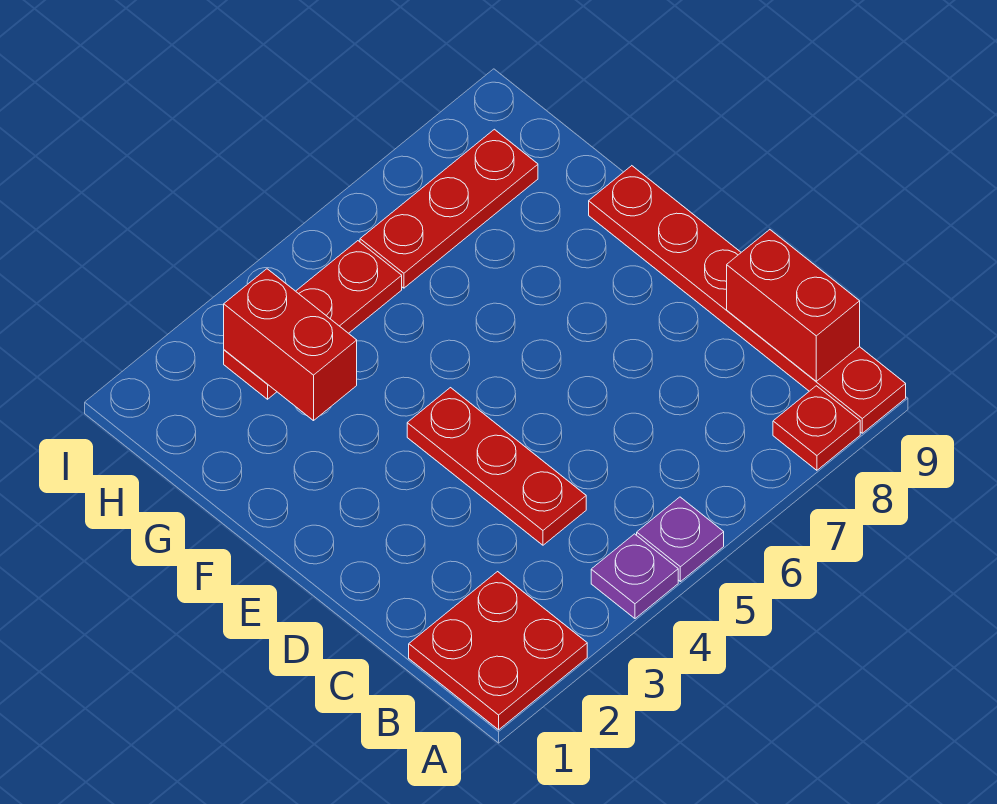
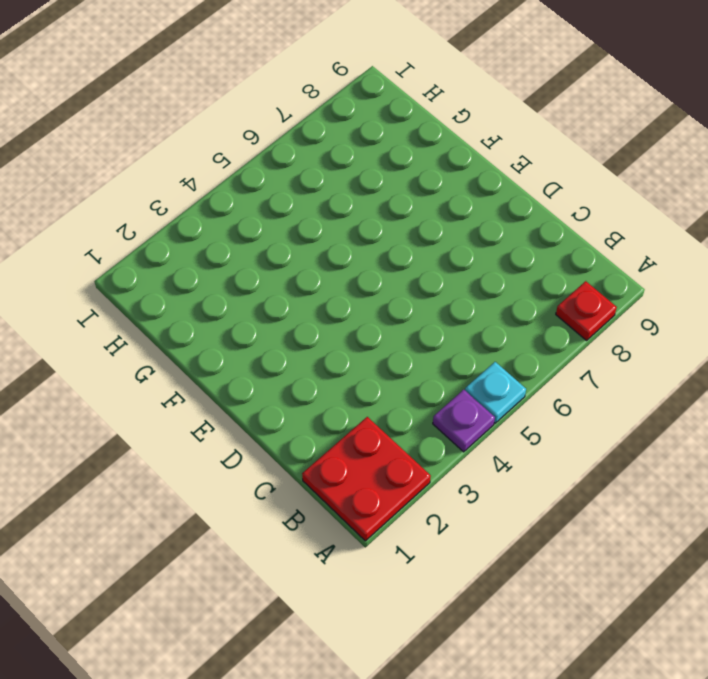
cyan plate A5 level 1 -> purple plate A5 level 1
none -> red plate A9:F9 level 1
none -> red plate C4:E4 level 1

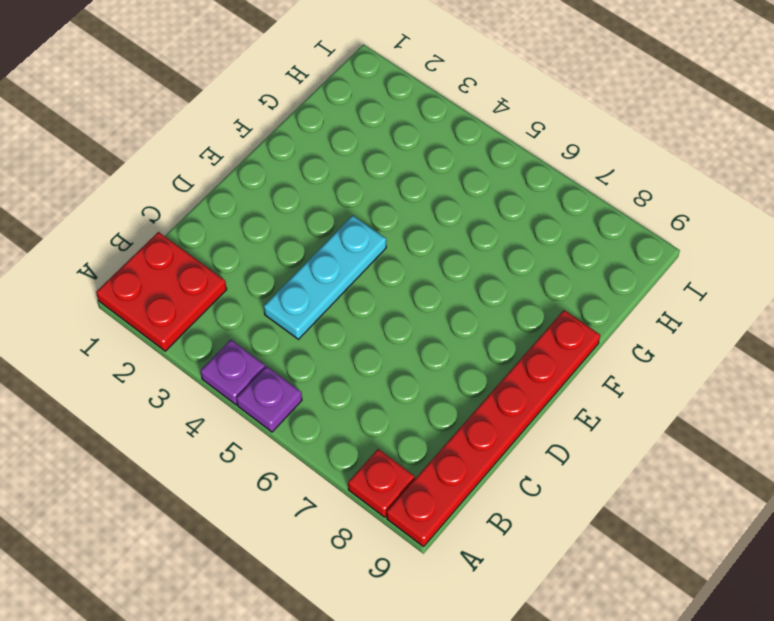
cyan plate C4:E4 level 1 -> red plate C4:E4 level 1
none -> red plate H3:H5 level 1
none -> red plate H6:H8 level 1

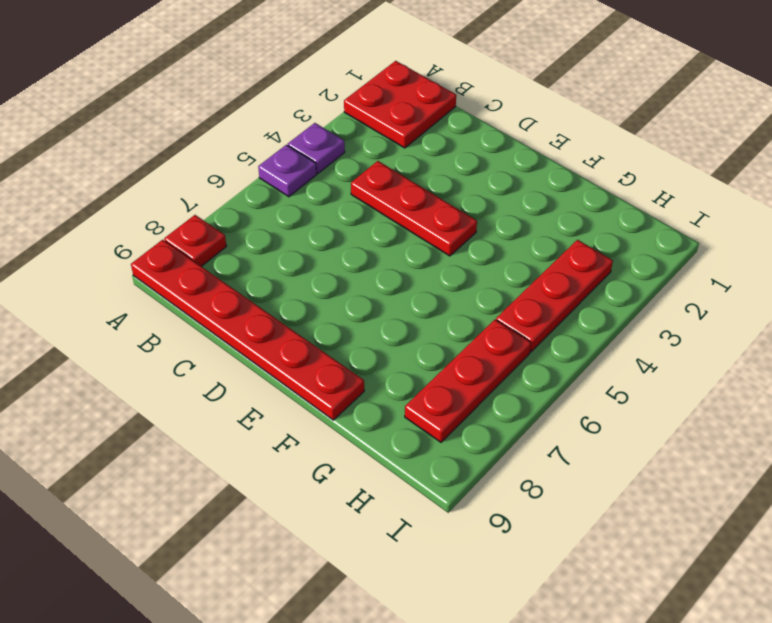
none -> red brick B9:C9 level 2
none -> red brick G3:H3 level 2

